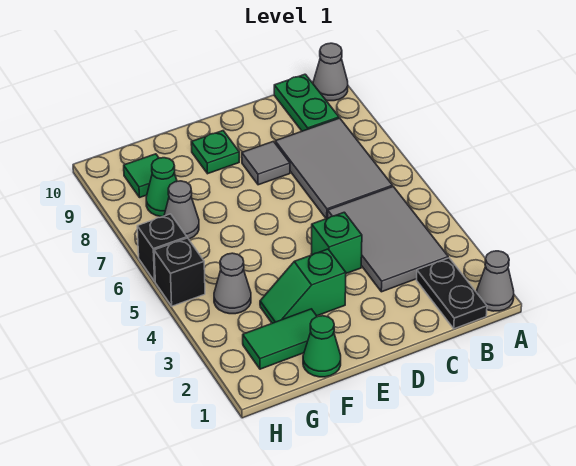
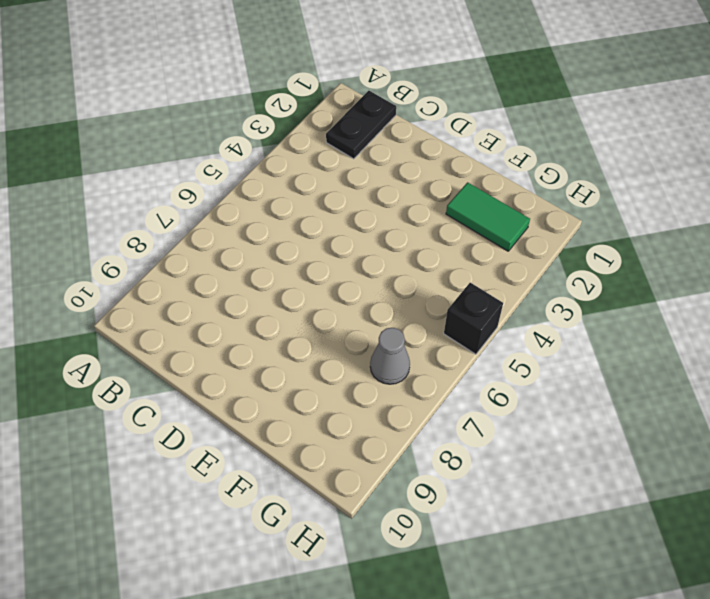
none -> grey cone A1 level 1
none -> grey cone A10 level 1
none -> grey tile B3:C5 level 1

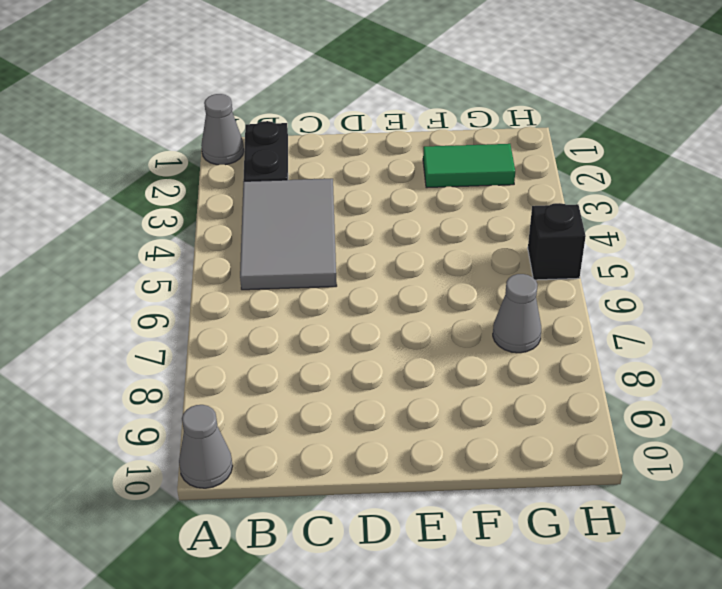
none -> grey tile B6:C8 level 1
none -> green plate B9:B10 level 1
none -> green brick D4 level 1

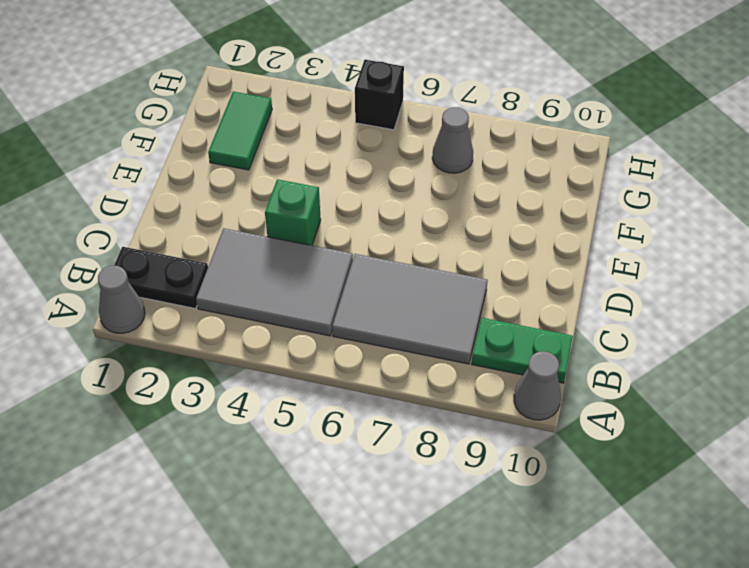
none -> grey tile D8 level 1
none -> green slope E3:F3 level 1 top E
none -> green plate E9 level 1

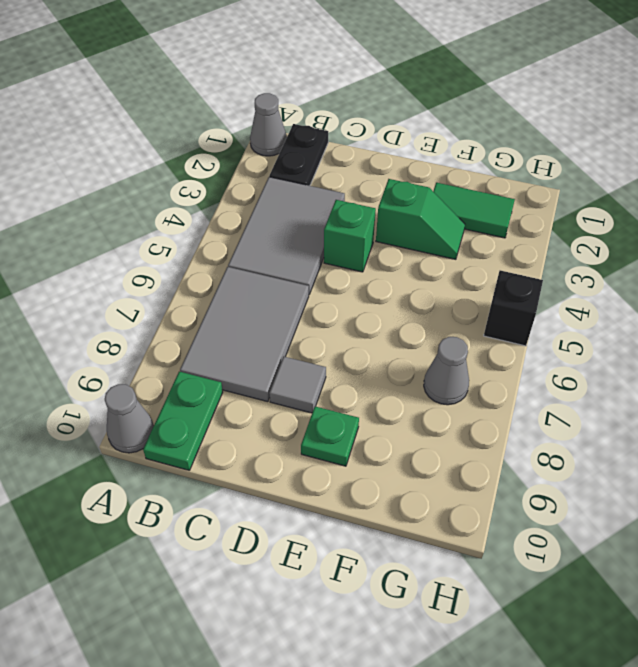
none -> green cone F1 level 1
none -> grey cone G4 level 1
none -> green cone G8 level 1

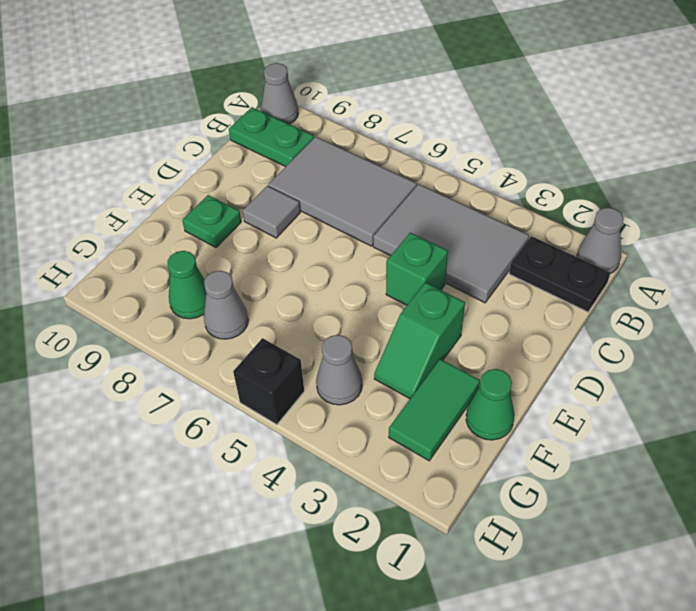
none -> green tile G9 level 1
none -> black brick H6 level 1

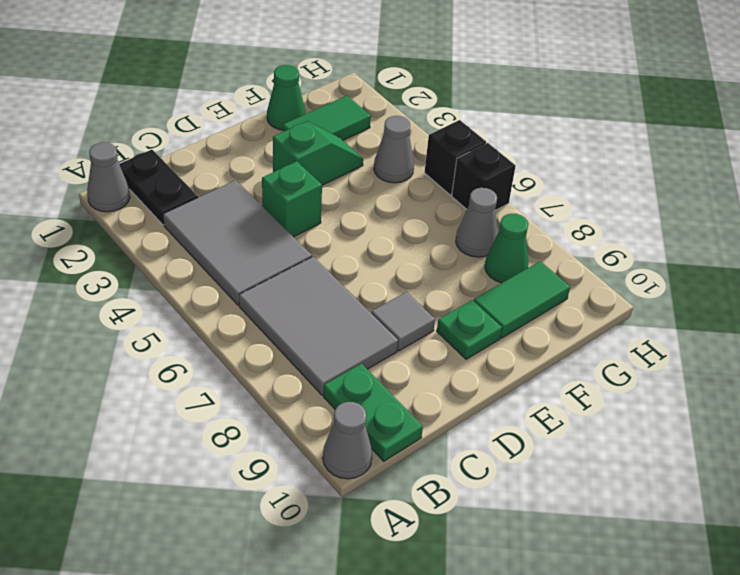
green tile F9:G9 level 1 -> green tile G9 level 1

